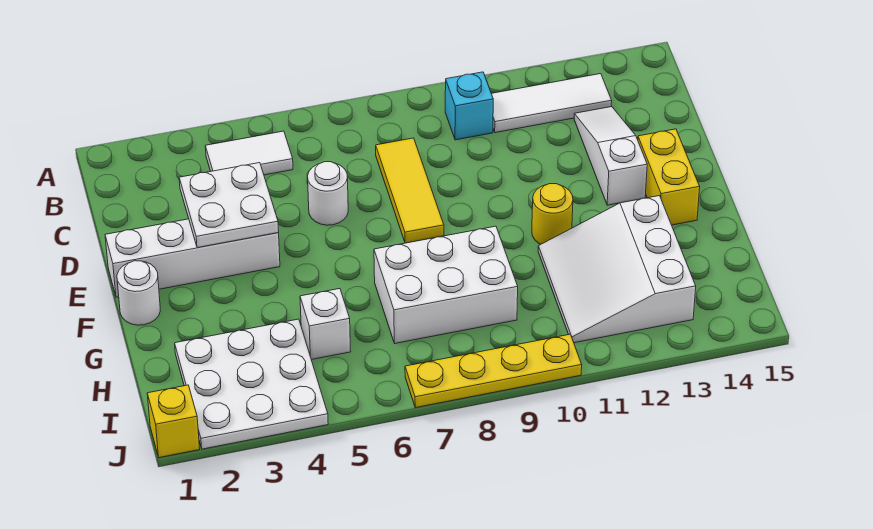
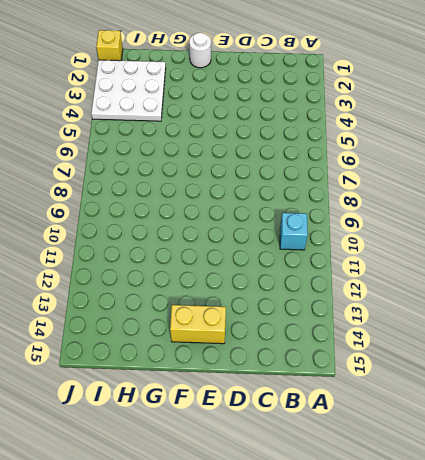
none -> white tile B4:B5 level 1
none -> white tile B11:B13 level 1
none -> yellow tile C8:E8 level 1

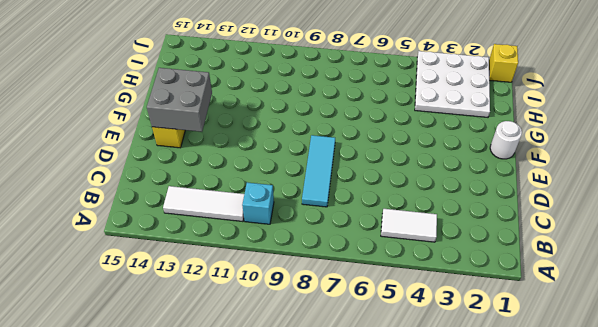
cyan tile C8:E8 level 1 -> yellow tile C8:E8 level 1
grey brick E13:F14 level 2 -> none
none -> white slope C13:E13 level 1 top E
none -> white round brick D6 level 1
none -> white brick E1:E4 level 1

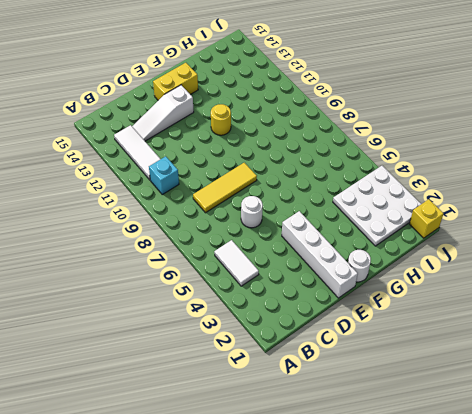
none -> white brick G7:H9 level 1
none -> white slope G11:I13 level 1 top 13
none -> white brick H5 level 1

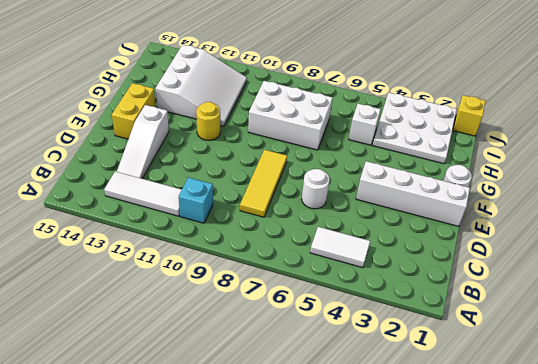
none -> yellow plate J7:J10 level 1
none -> white plate D3:E4 level 2

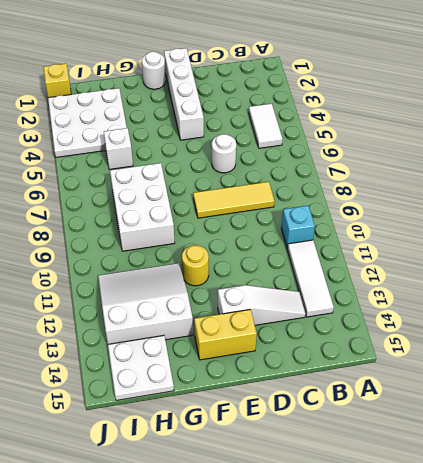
white plate H14:I15 level 1 -> white plate D3:E4 level 2
none -> yellow plate J7:J10 level 1

